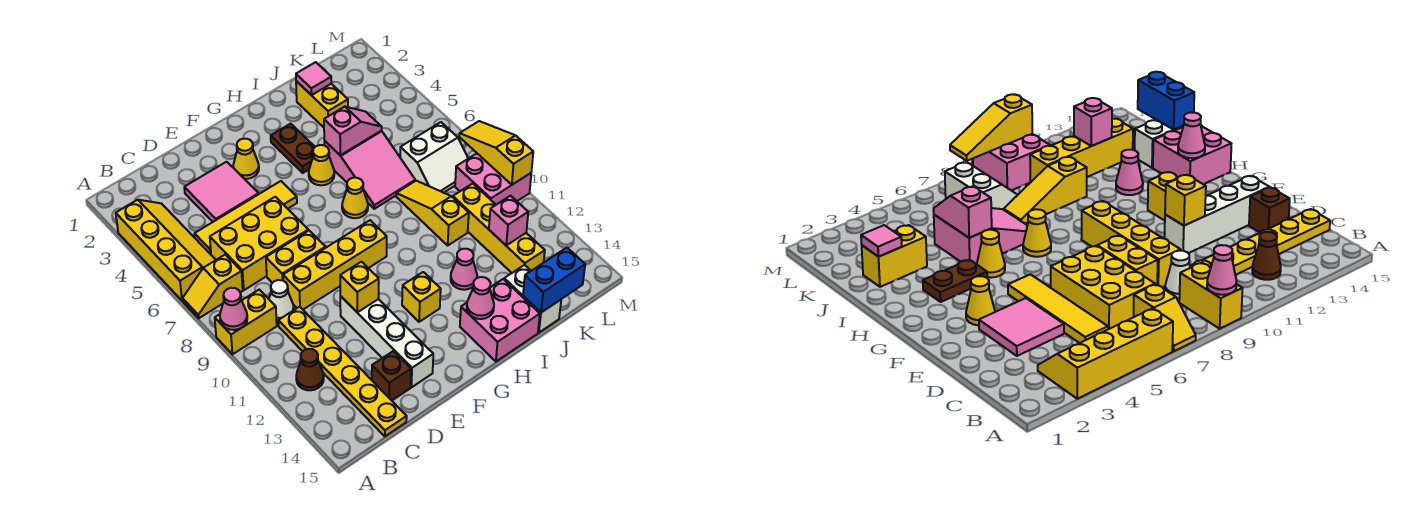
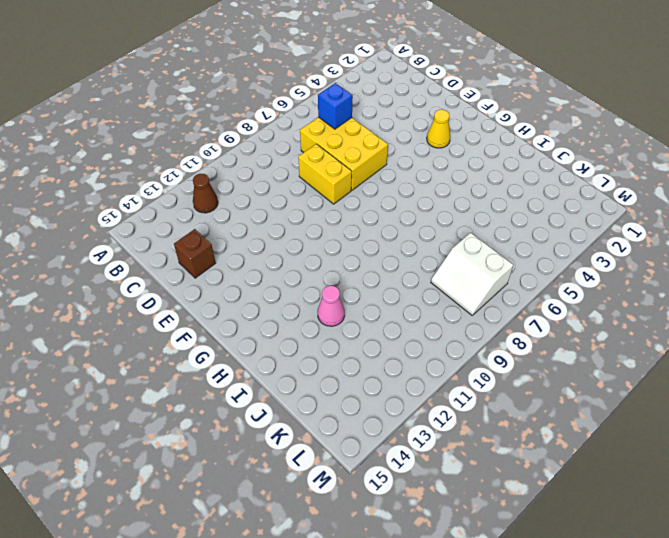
blue brick C6 level 2 -> none
none -> yellow slope A3:B6 level 1 top A
none -> yellow slope A7:B7 level 1 top B
none -> yellow brick A9:B9 level 1
none -> yellow tile C5:F5 level 1

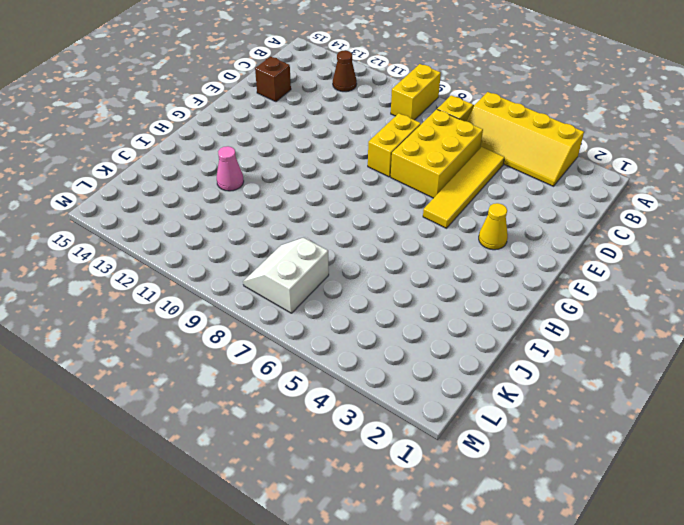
none -> white cone C9 level 1
none -> yellow plate C10:C15 level 1
none -> pink tile D3:E4 level 1
none -> yellow brick D9:G9 level 1

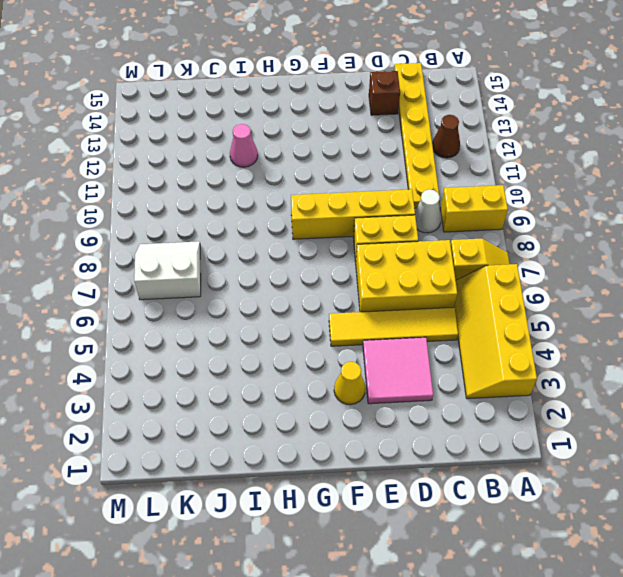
none -> white brick E11:E14 level 1
none -> yellow brick G12 level 1
none -> brown plate H3:H4 level 1
none -> yellow cone H5 level 1

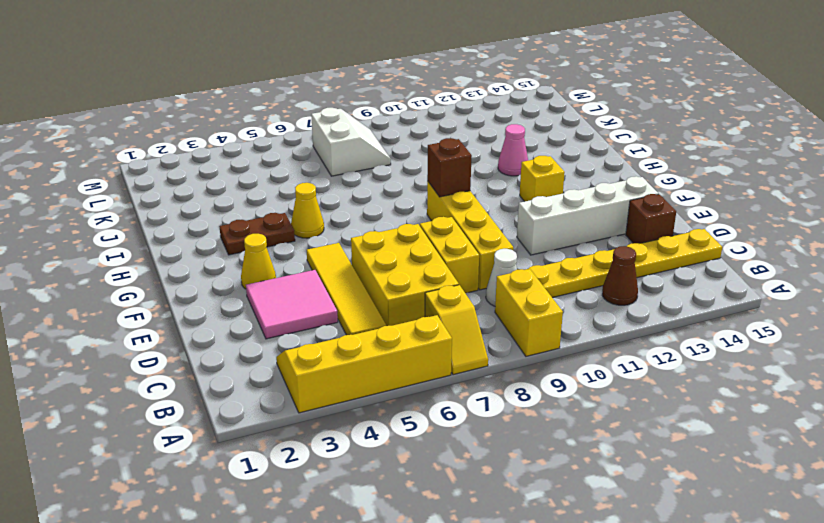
brown brick G9 level 2 -> none
none -> yellow cone H7 level 1
none -> pink brick H14:I15 level 1
none -> pink slope I5:J7 level 1 top 5
none -> yellow brick J2:J3 level 1

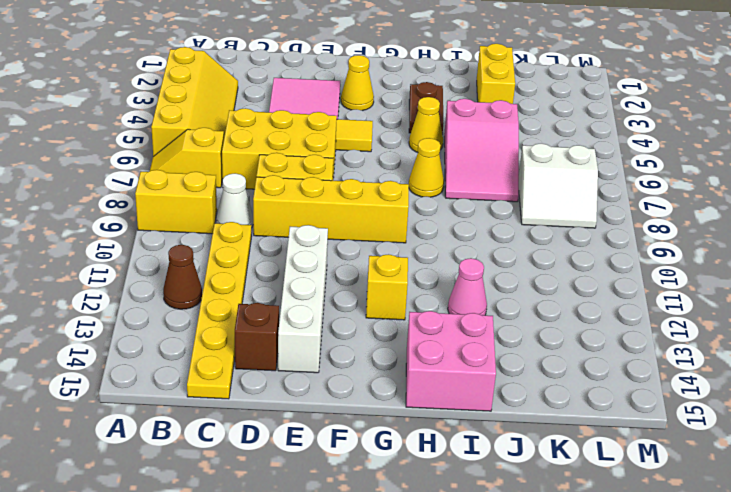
none -> yellow slope J8:J10 level 1 top 10
none -> white brick J14:J15 level 1
none -> yellow brick K10:K13 level 1
none -> pink brick L9:M10 level 1

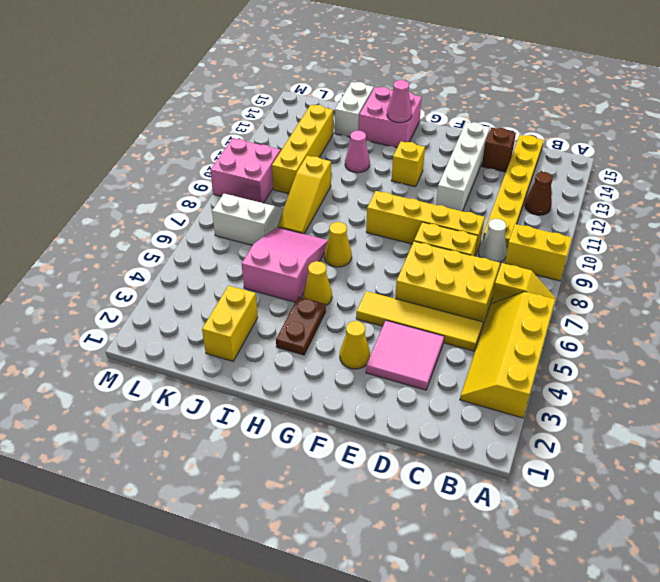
none -> pink cone A9 level 2
none -> yellow brick E11 level 2
none -> pink slope I5:J5 level 2 top I
none -> pink tile J2 level 2

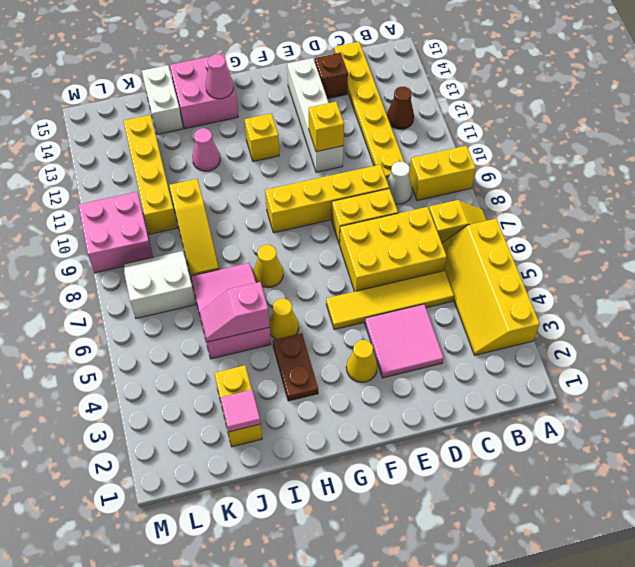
none -> pink cone A9 level 2
none -> blue brick J15:K15 level 2
none -> pink brick K12 level 2
none -> yellow slope M8:M10 level 2 top 10

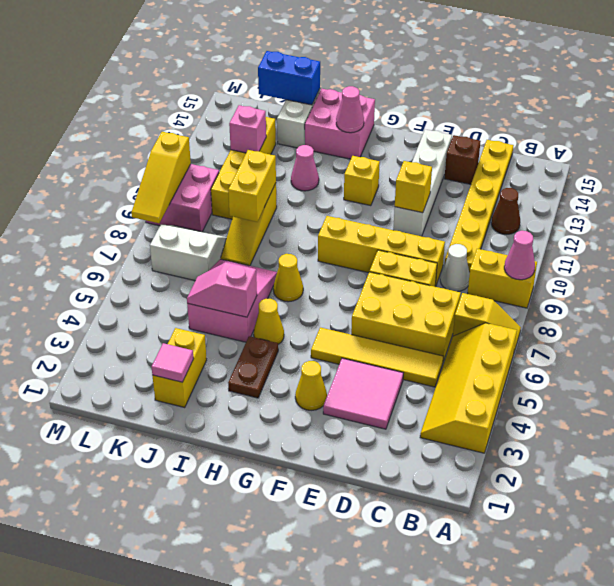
yellow brick J9:J10 level 2 -> none

